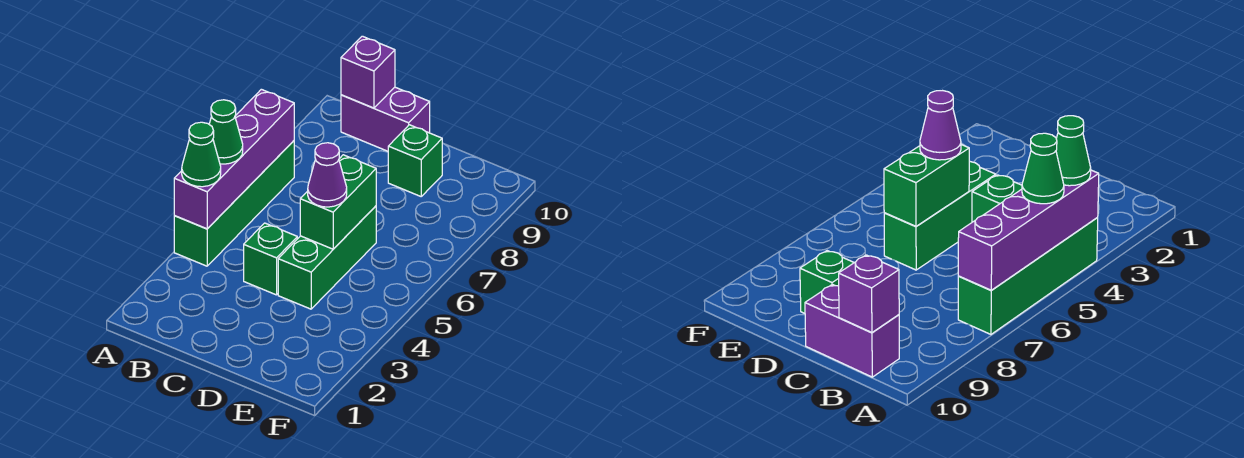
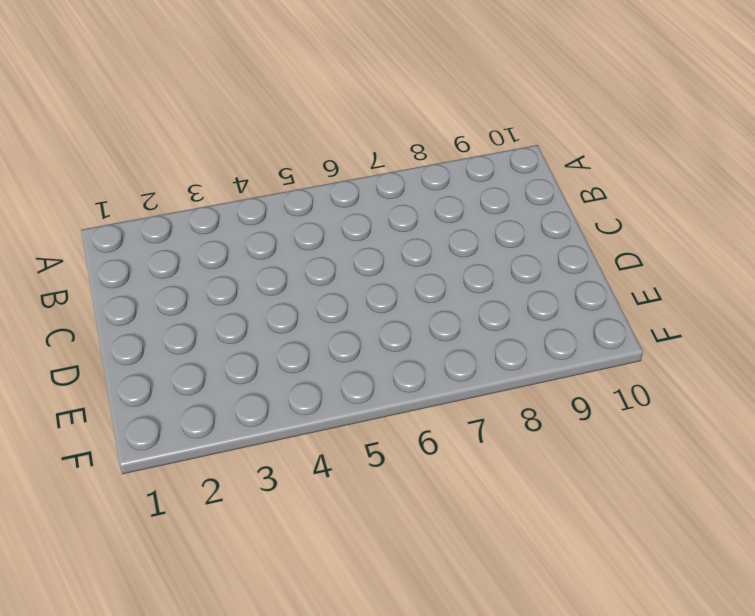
none -> green brick A4:A7 level 1
none -> purple brick B10:C10 level 1

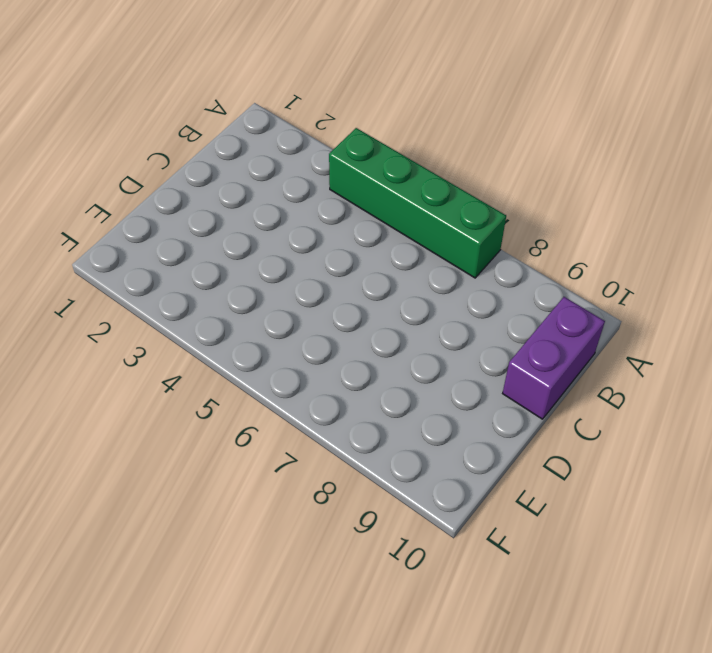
none -> green brick C4 level 1
none -> green brick D4:D6 level 1

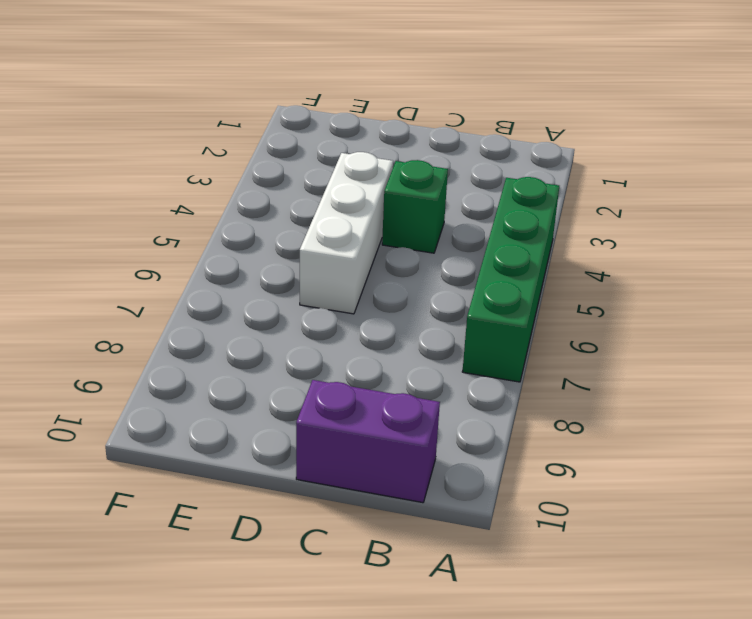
white brick D4:D6 level 1 -> green brick D4:D6 level 1
none -> green brick D9 level 1
none -> purple brick A4:A7 level 2

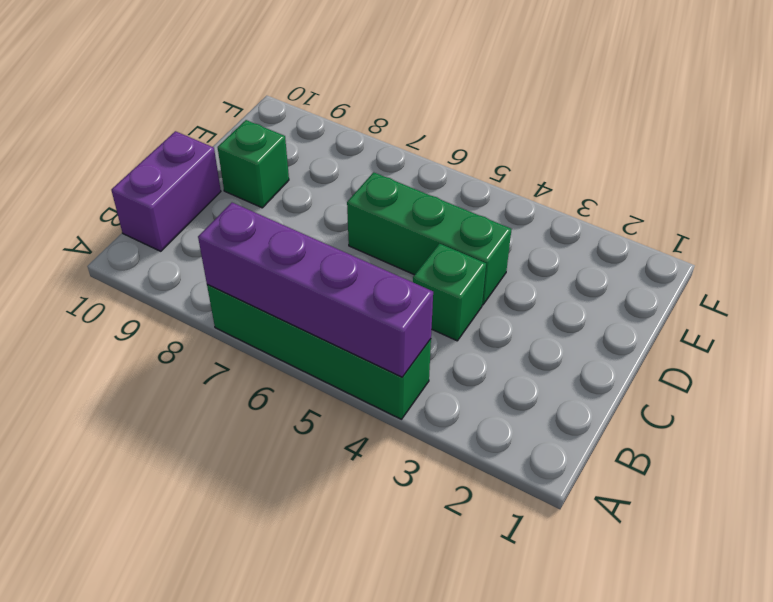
none -> purple brick B10 level 2
none -> green brick D5:D6 level 2

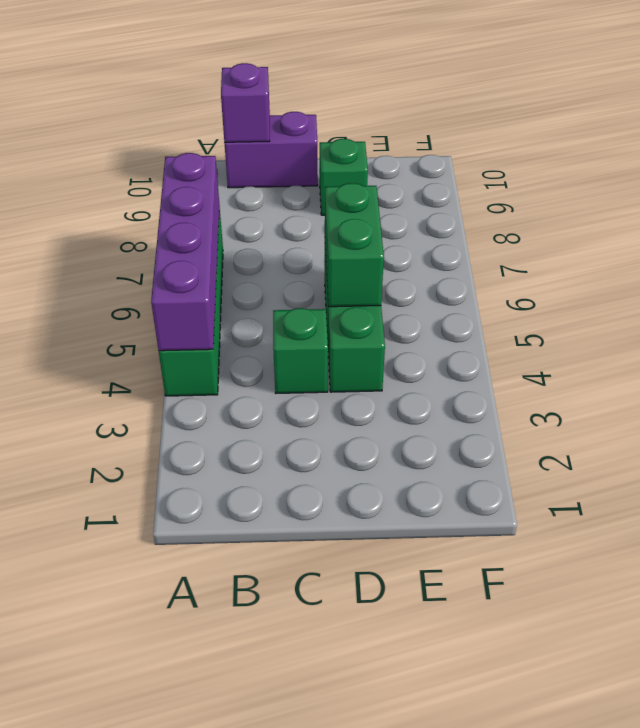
none -> green cone A4 level 3
none -> green cone A5 level 3

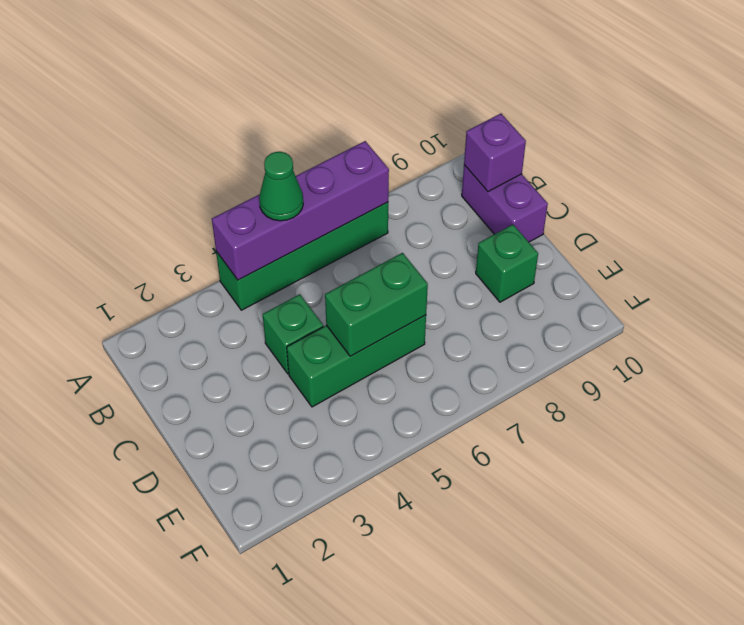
none -> green cone A4 level 3
none -> purple cone D5 level 3

